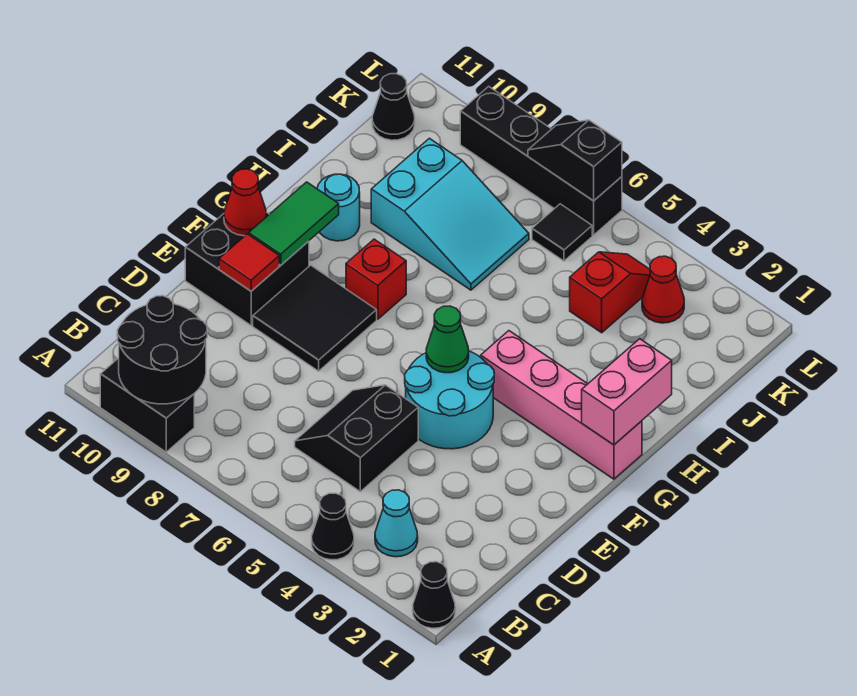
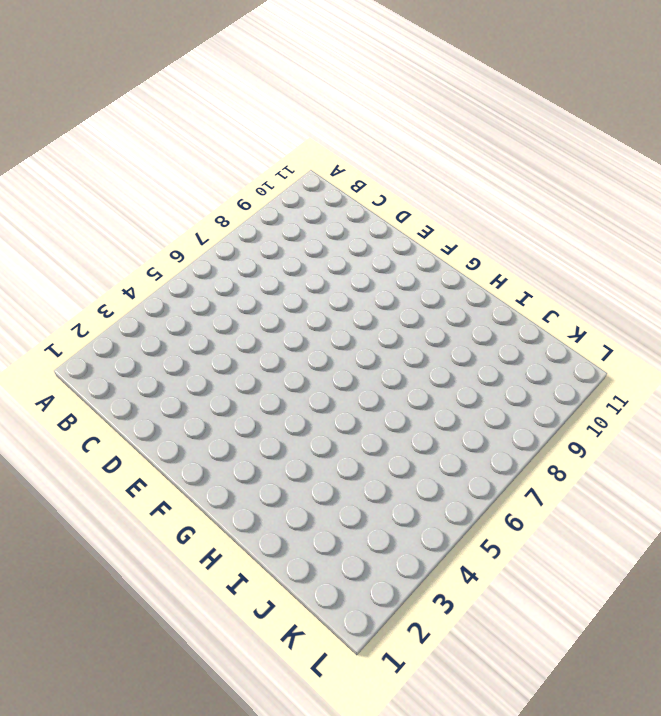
none -> black cone A1 level 1
none -> black cone A4 level 1
none -> black brick A9:A10 level 1

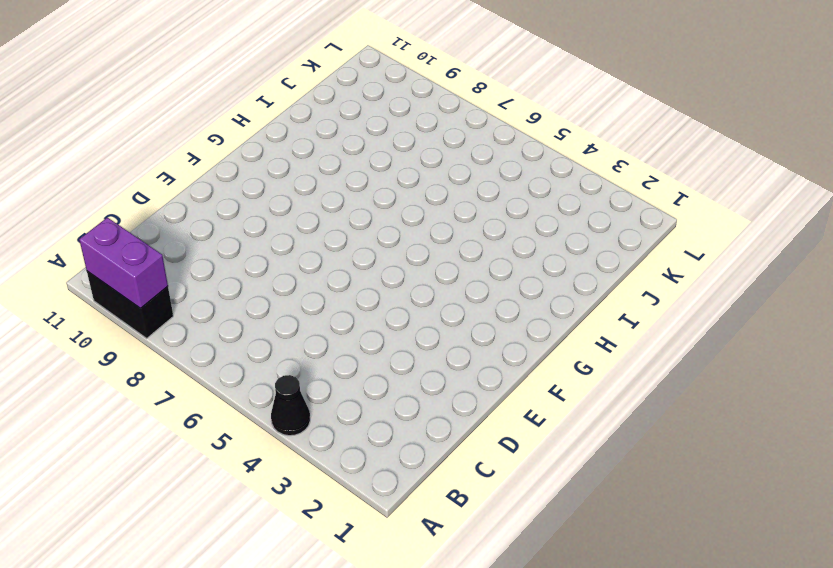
purple brick A9:A10 level 2 -> black round brick A9:B10 level 2
none -> black cone A1 level 1
none -> cyan cone B3 level 1
none -> black slope C5:D6 level 1 top 5

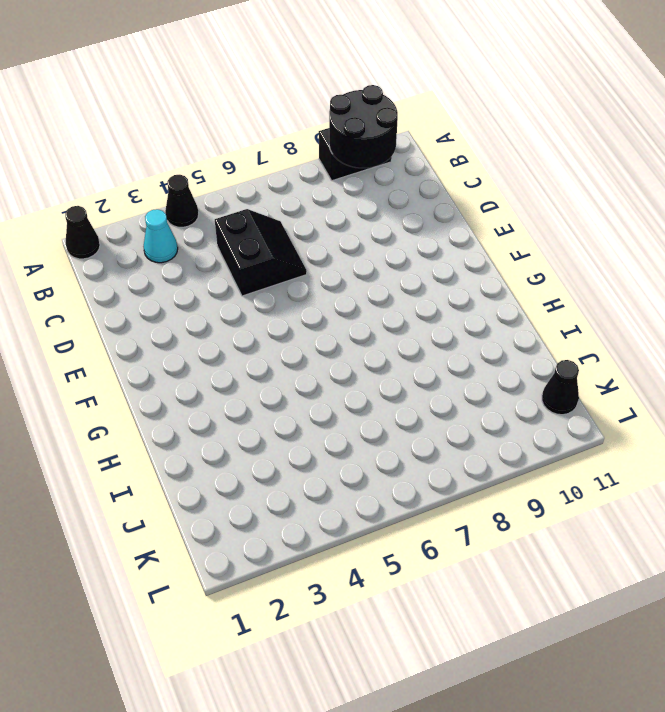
none -> cyan round brick E4:F5 level 1
none -> black tile E8:F9 level 1
none -> black brick E10:F11 level 1

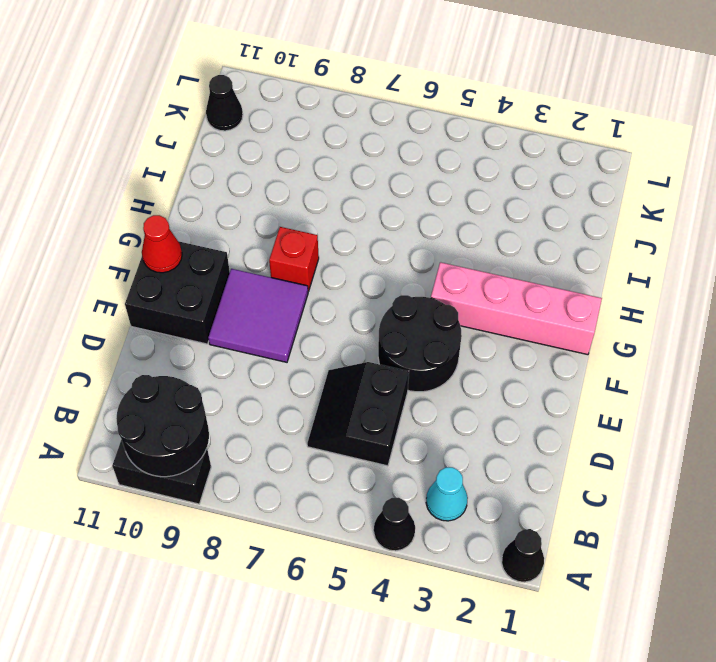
black round brick E4:F5 level 1 -> cyan round brick E4:F5 level 1
purple tile E8:F9 level 1 -> black tile E8:F9 level 1
none -> cyan round brick H10 level 1
none -> cyan slope I7:J9 level 1 top 9
none -> red slope J4:K4 level 1 top J

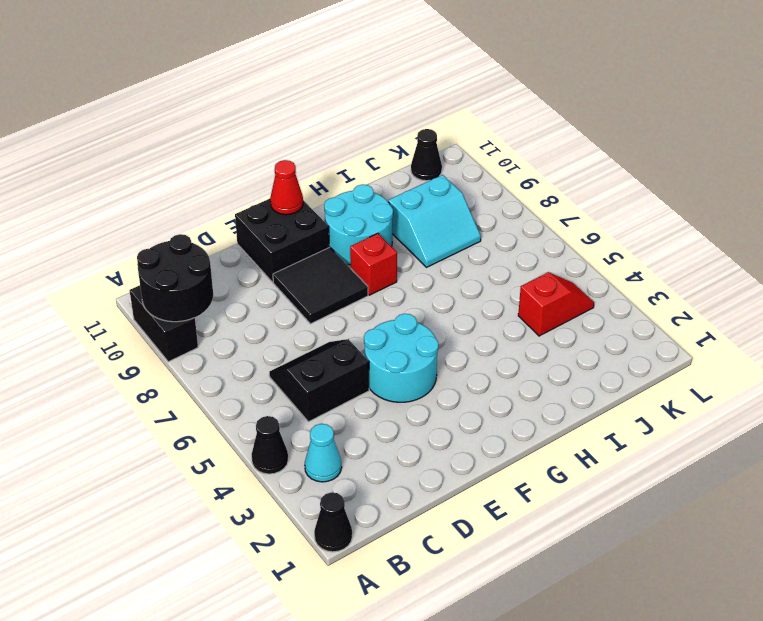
cyan round brick G9:H10 level 1 -> cyan round brick H10 level 1
cyan slope I8:J9 level 1 top 9 -> cyan slope I7:J9 level 1 top 9
none -> pink brick G1:G4 level 1
none -> red cone K3 level 1
none -> black tile K6 level 1

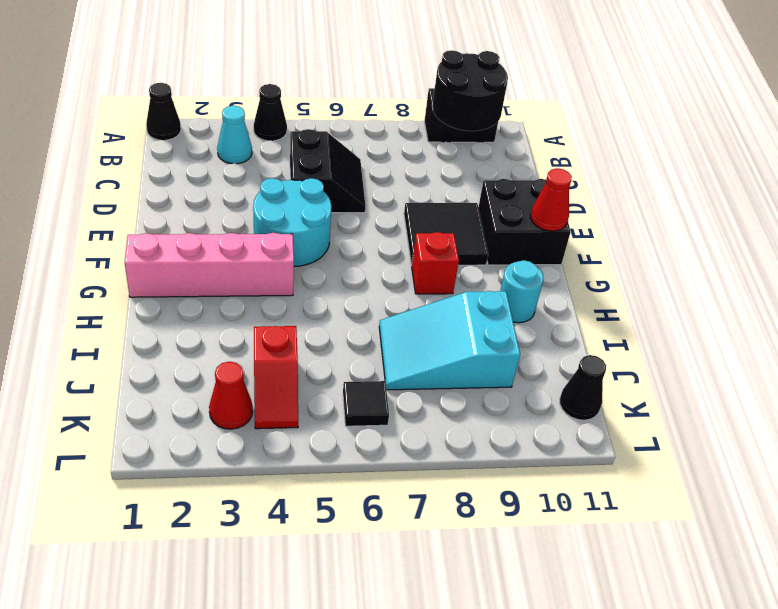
none -> black brick L6:L9 level 1
none -> red tile E10 level 2
none -> green cone F5 level 2

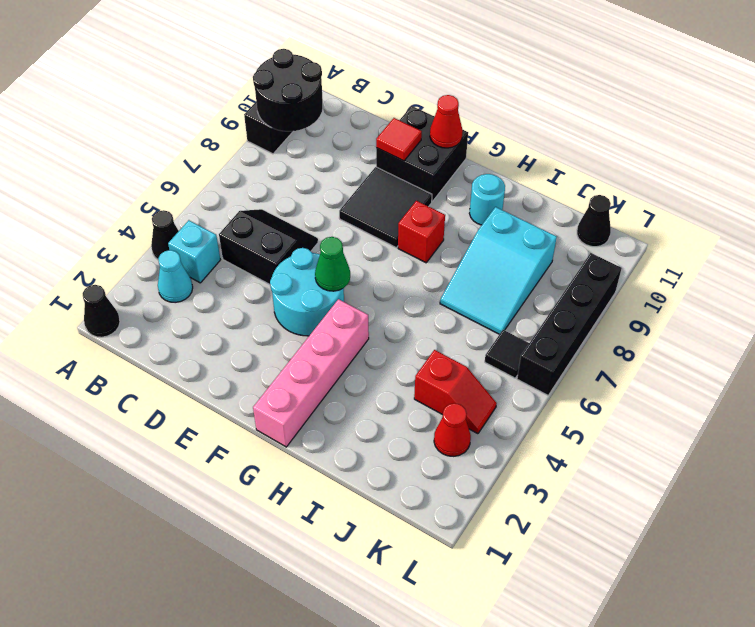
cyan brick B4 level 1 -> none
none -> green tile F10:G10 level 2
none -> pink brick G1:H1 level 2
none -> black slope L6:L7 level 2 top 6

